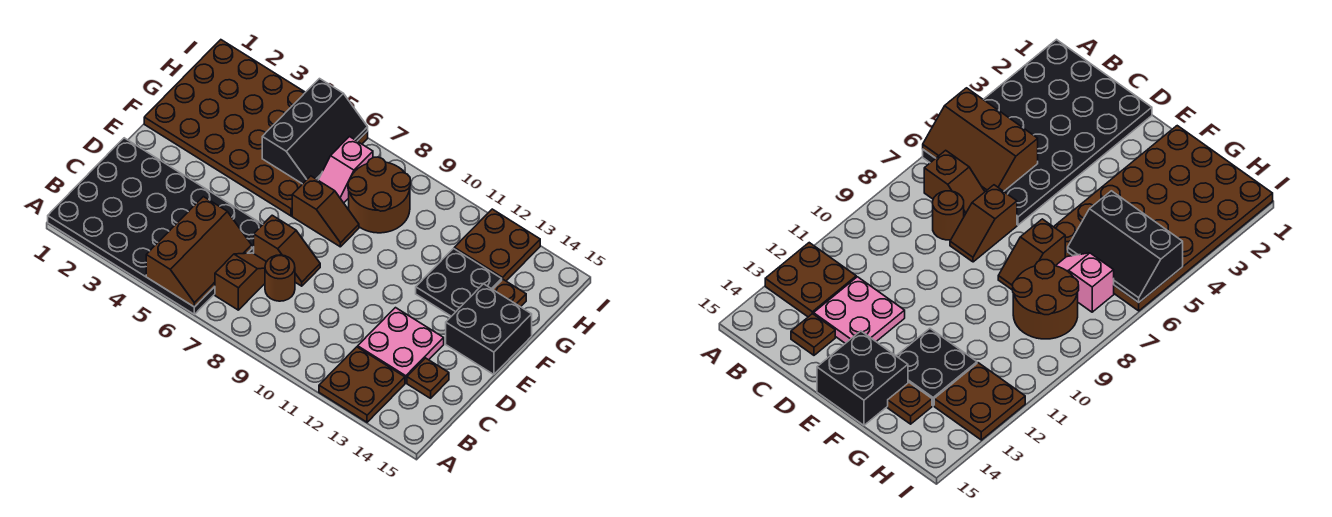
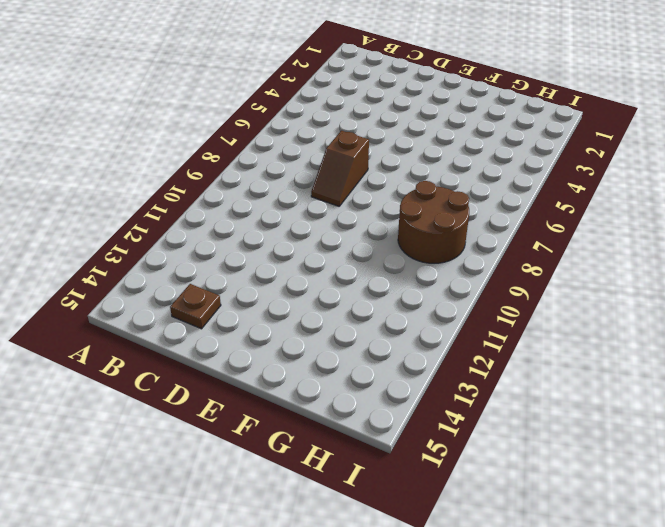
none -> black plate A1:D6 level 1
none -> brown plate A12:B13 level 1
none -> brown slope B7:C7 level 1 top B

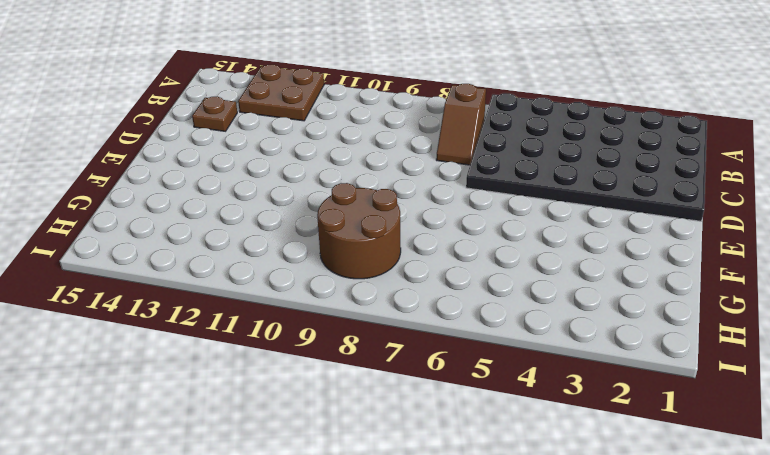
none -> brown round brick C8 level 1
none -> pink plate C12:D13 level 1
none -> brown slope D7:D8 level 1 top 7

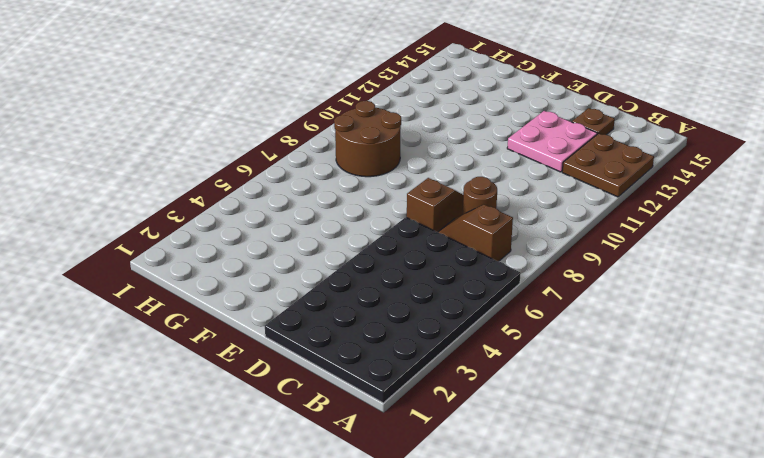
none -> black brick E14:F15 level 1
none -> brown plate F1:I6 level 1
none -> brown slope F7:F8 level 1 top 7

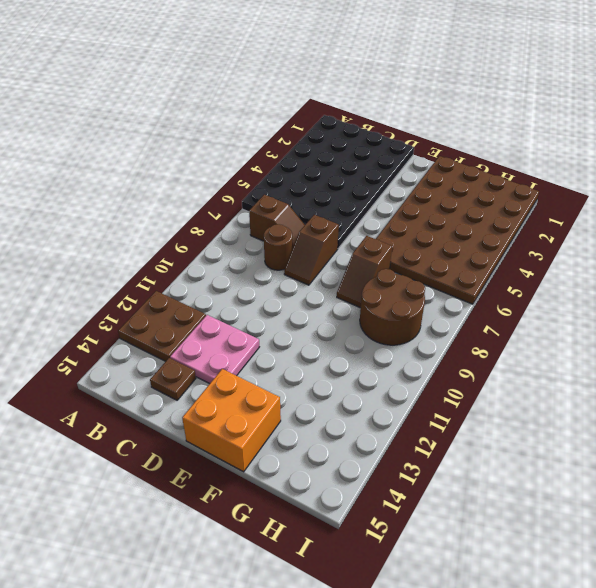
orange brick E14:F15 level 1 -> black brick E14:F15 level 1
none -> black plate F12:G13 level 1
none -> pink slope G7:H7 level 1 top H
none -> brown plate G14 level 1

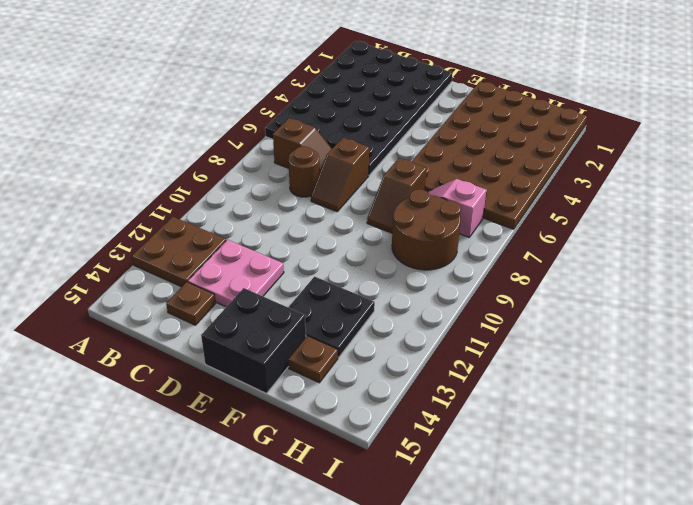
none -> brown plate H12:I13 level 1
none -> brown slope A5:C6 level 2 top 5
none -> black slope G5:I6 level 2 top 5

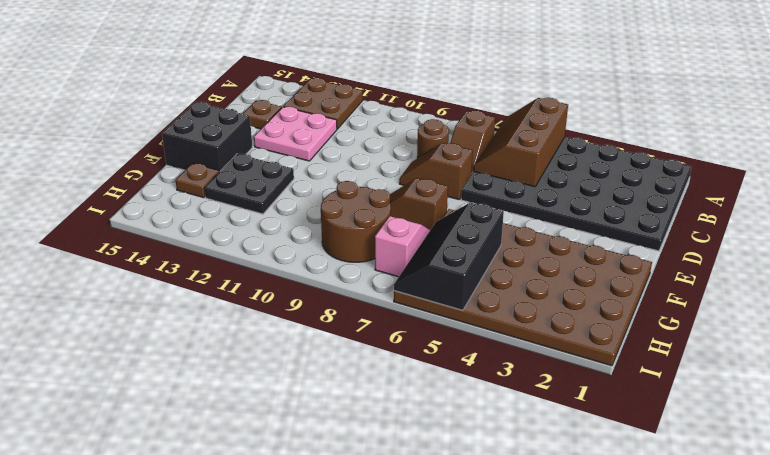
none -> brown plate H12:I13 level 1

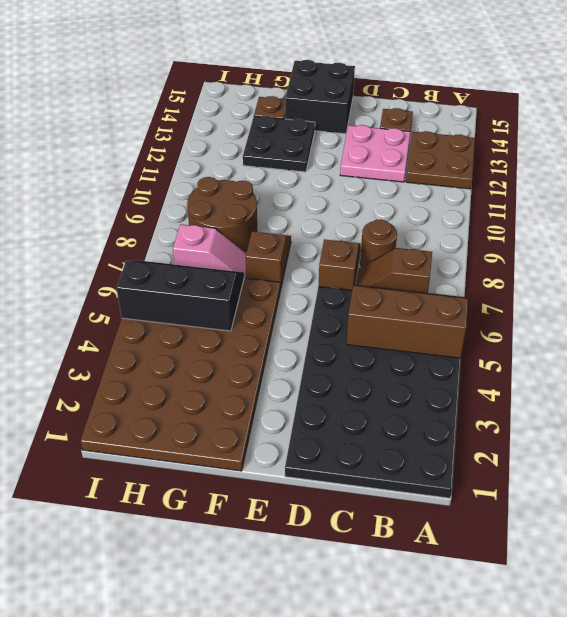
none -> brown plate H12:I13 level 1

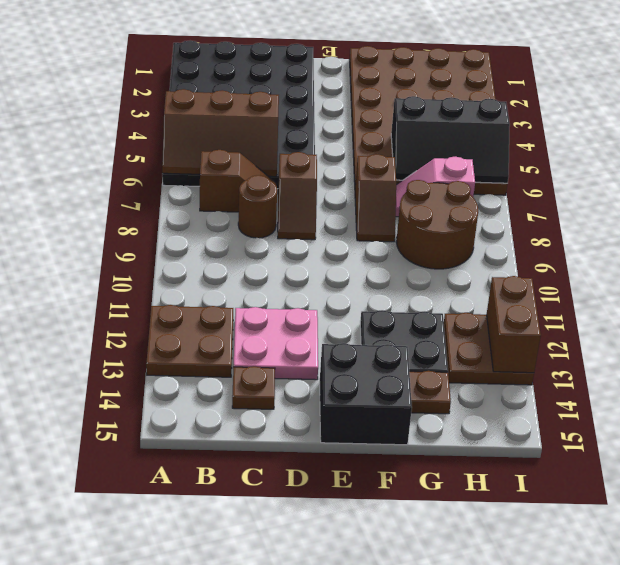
brown brick I12:I13 level 2 -> none

